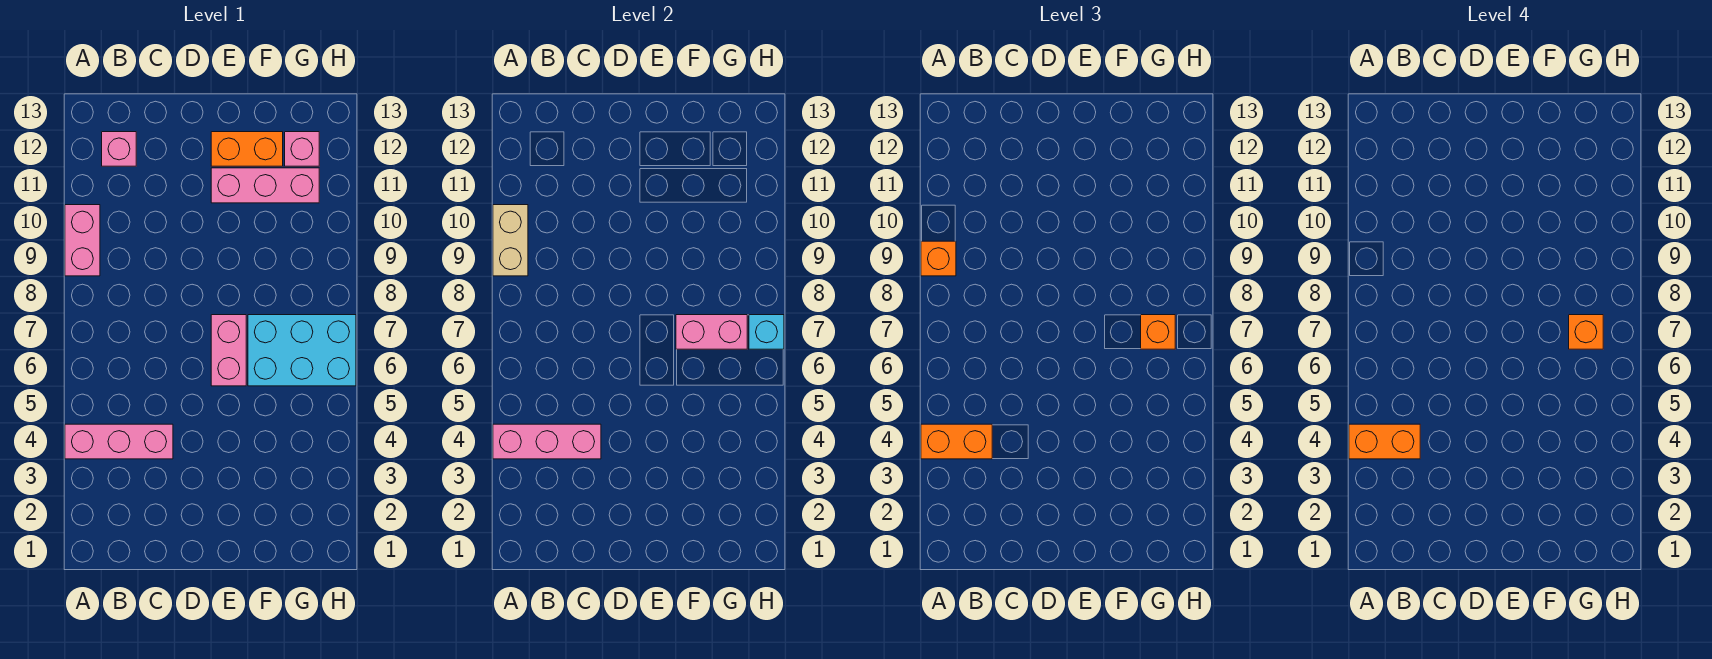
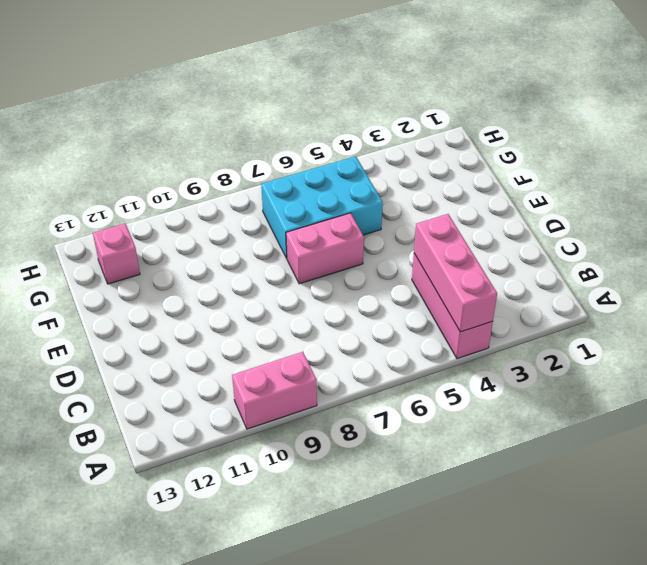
cyan brick F5:G7 level 1 -> cyan brick F6:H7 level 1
none -> pink brick B12 level 1
none -> pink brick E11:G11 level 1
none -> orange brick E12:F12 level 1

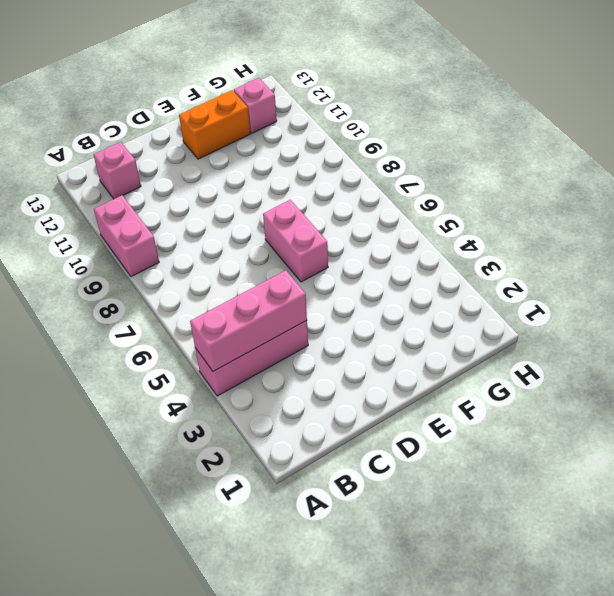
none -> pink brick E11:G11 level 1
none -> cyan brick F6:H7 level 1
none -> tan brick A9:A10 level 2

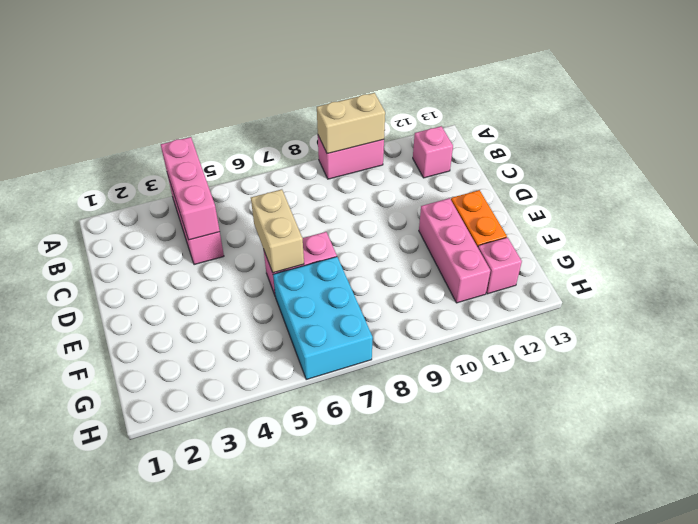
tan brick D6:E6 level 2 -> none
none -> pink brick F7:G7 level 2
none -> cyan brick H7 level 2
none -> orange brick A4:B4 level 3

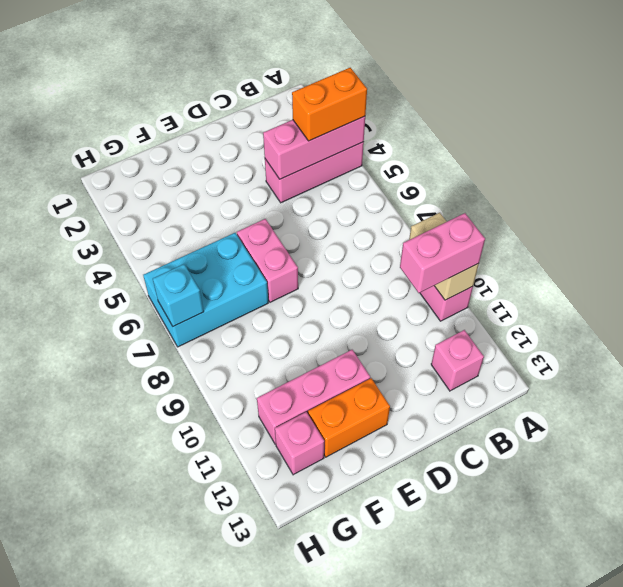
pink brick A10:B10 level 3 -> pink brick F7:G7 level 2
none -> orange brick A9 level 3
none -> orange brick G7 level 3
none -> orange brick A4:B4 level 4

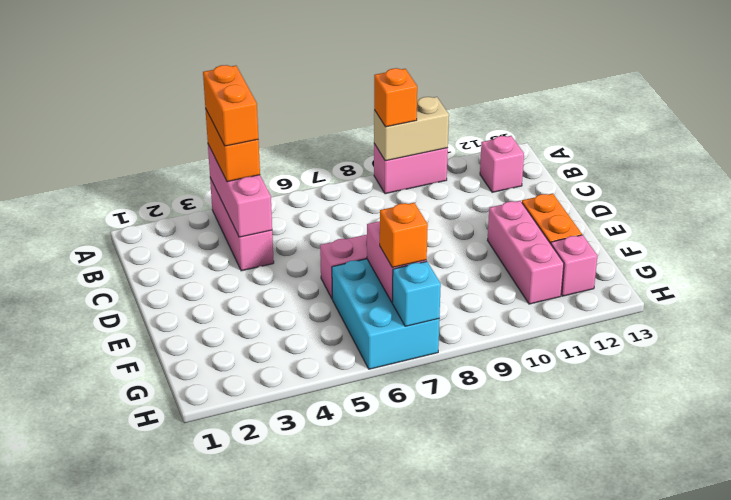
none -> orange brick G7 level 4

